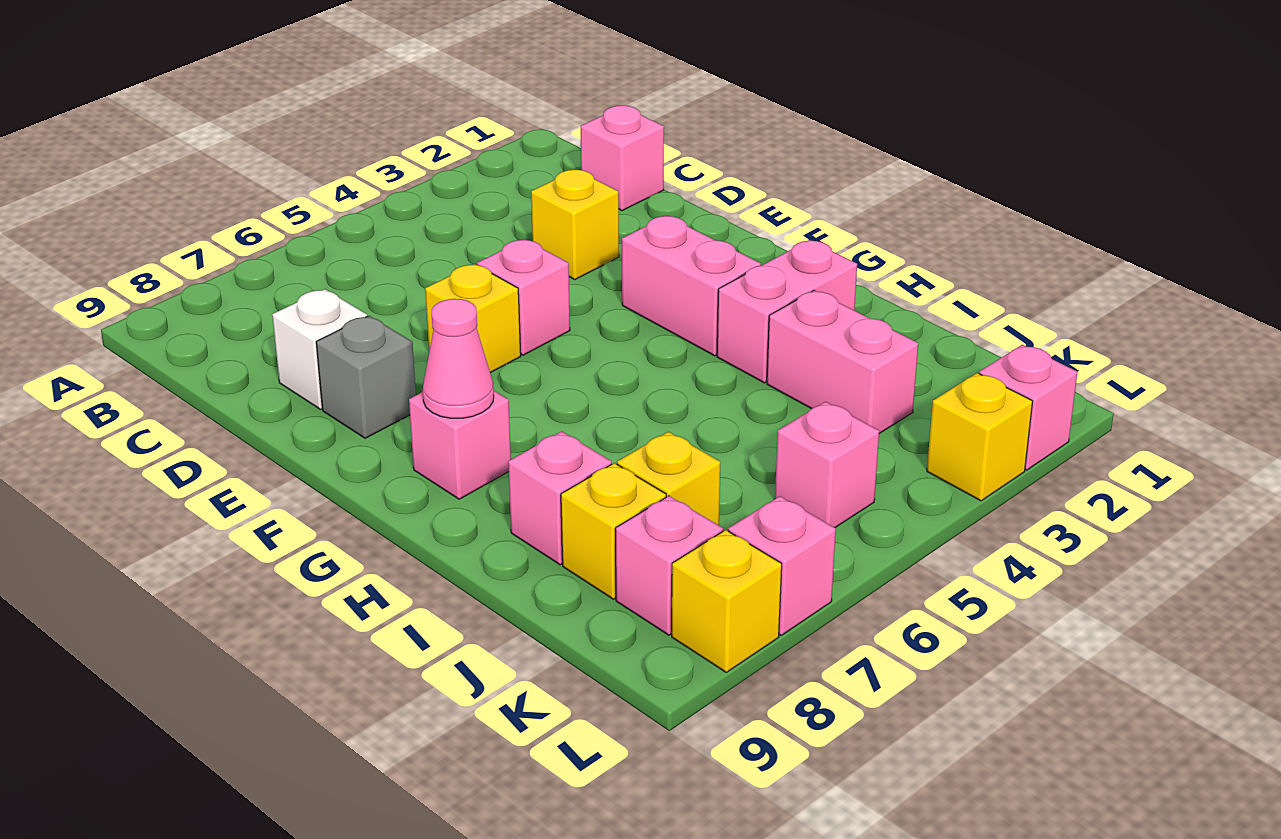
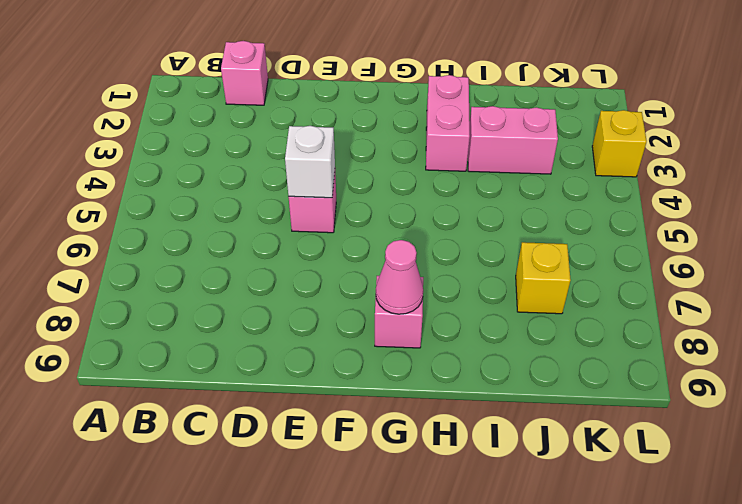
white brick E5 level 2 -> white brick D8 level 1
none -> yellow brick D3 level 1
none -> yellow brick E6 level 1
none -> grey brick E8 level 1

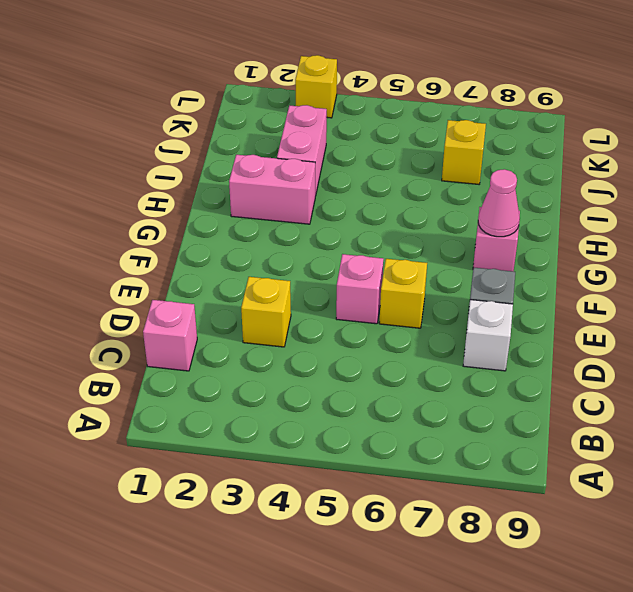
none -> pink brick F3:G3 level 1
none -> pink brick I8 level 1
none -> yellow brick J8 level 1

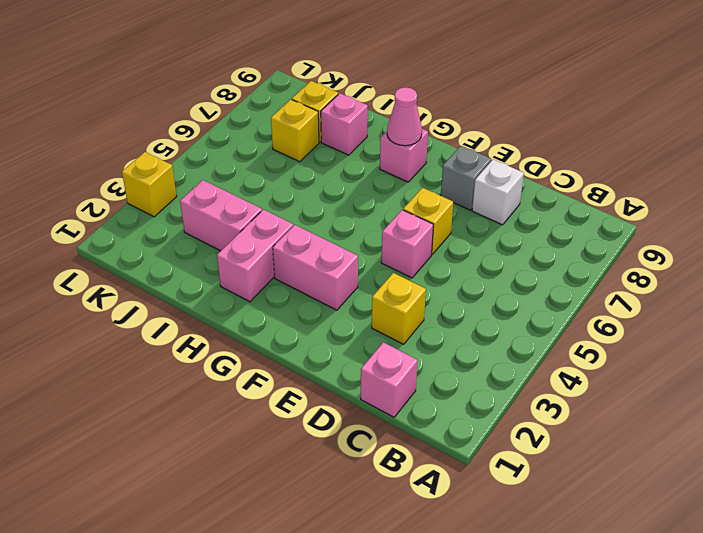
none -> pink brick K5 level 1
none -> pink brick K8 level 1
none -> pink brick L2 level 1

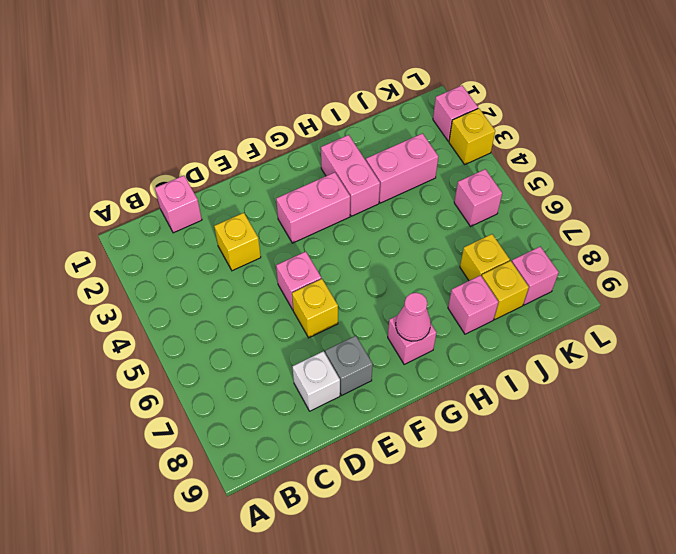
none -> pink brick L7 level 1
none -> yellow brick L8 level 1

